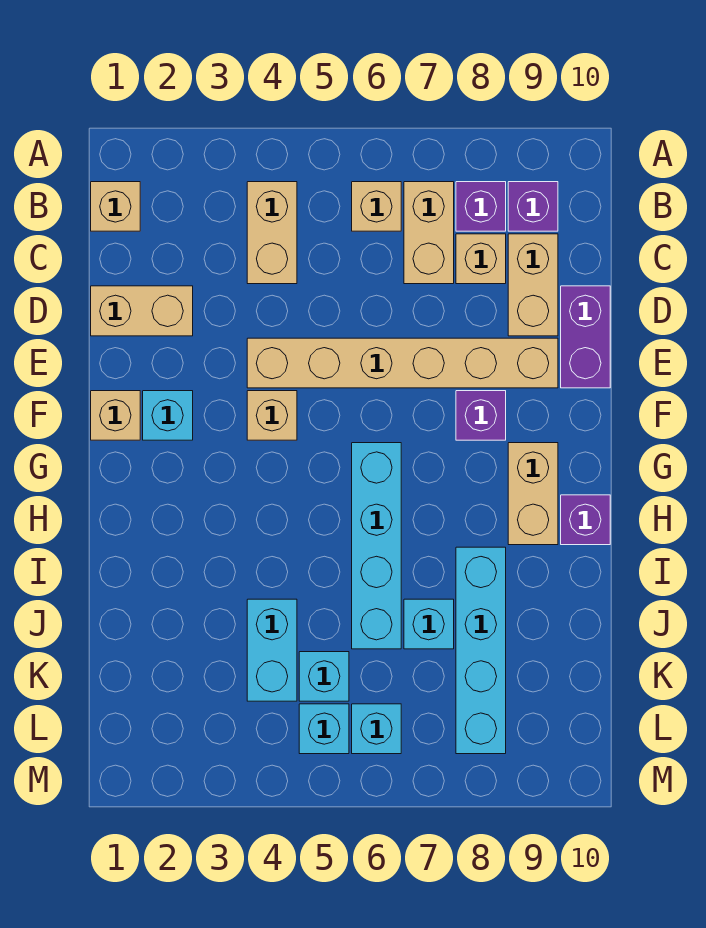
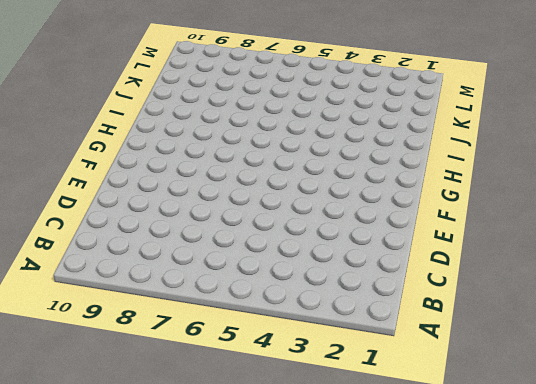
none -> tan brick B1 level 1
none -> tan brick B4:C4 level 1
none -> tan brick B6 level 1

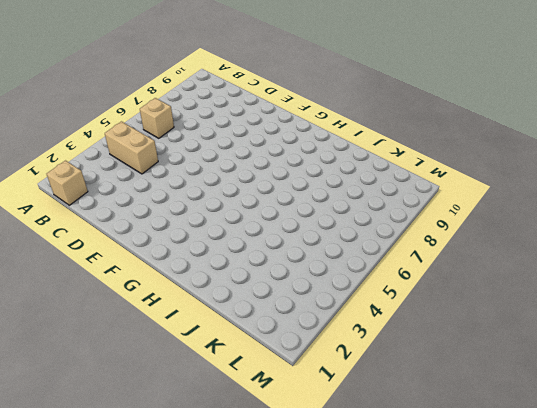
none -> tan brick B7:C7 level 1
none -> purple brick B8 level 1
none -> purple brick B9 level 1

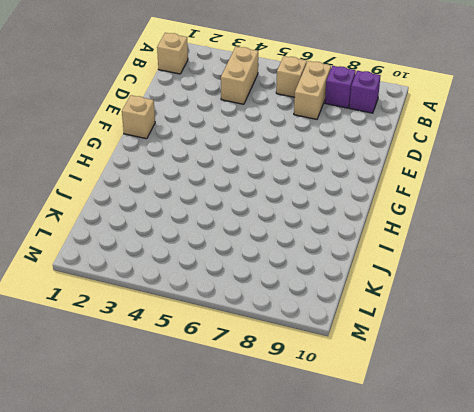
none -> tan brick C8 level 1
none -> tan brick C9:D9 level 1
none -> tan brick D1:D2 level 1

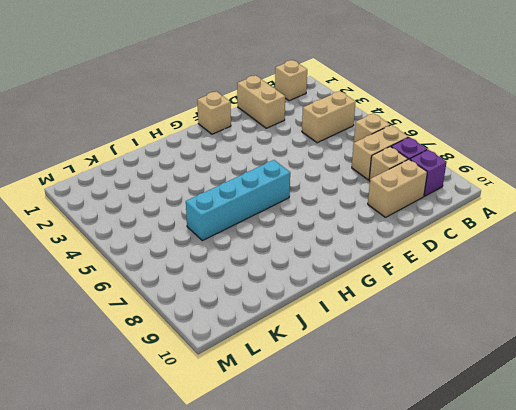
none -> purple brick D10:E10 level 1
none -> tan brick E4:E9 level 1
none -> cyan brick F2 level 1

